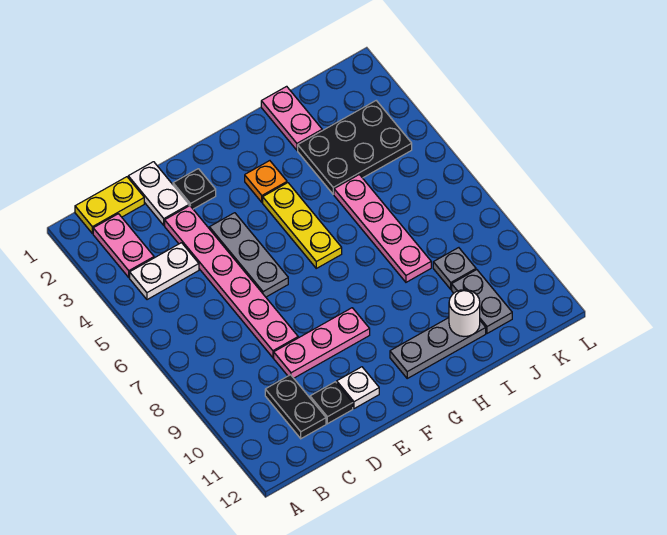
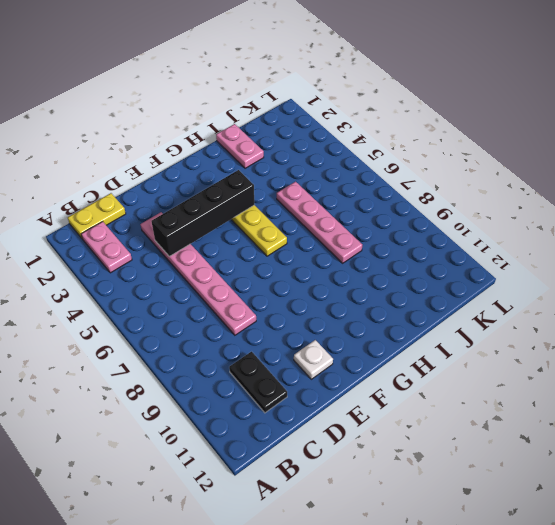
black brick D4:G4 level 2 -> none
none -> white plate B4:C4 level 1
none -> white plate D1:D2 level 1
none -> pink plate D9:F9 level 1

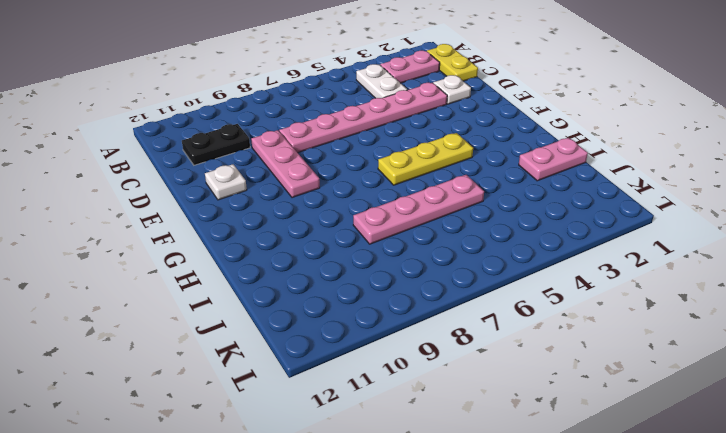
white plate D2 level 1 -> white plate D1:D2 level 1
none -> black plate D11 level 1
none -> black plate E2 level 1
none -> grey plate E4:E6 level 1

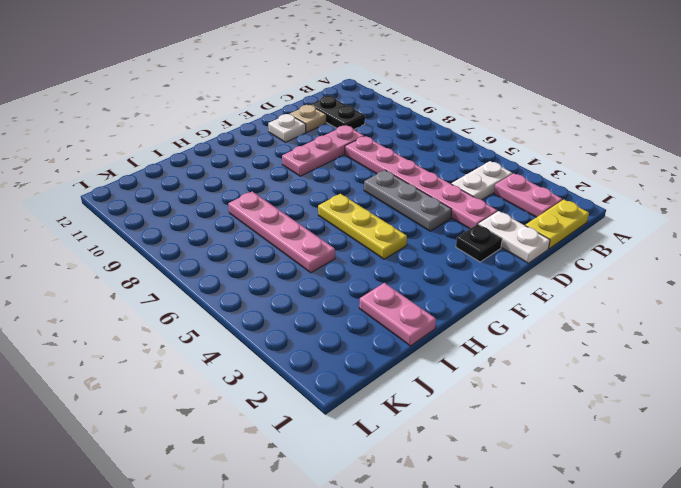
tan plate D11 level 1 -> black plate D11 level 1
none -> orange plate G3 level 1
none -> grey plate G11:I11 level 1
none -> black plate I3:K4 level 1

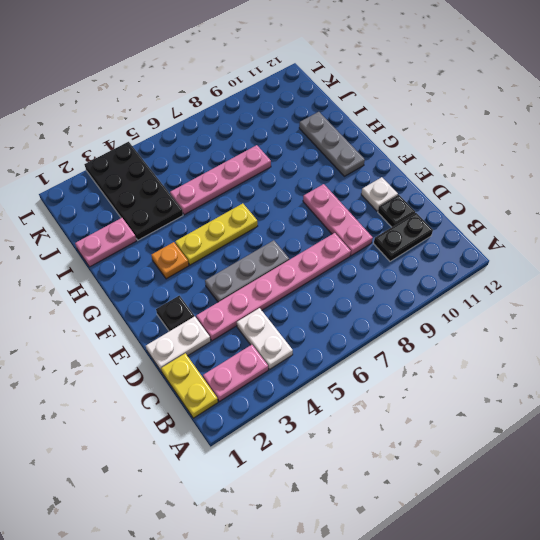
black plate I3:L4 level 1 -> black plate I3:K4 level 1
none -> grey plate J9 level 1
none -> grey plate J10:J11 level 1
none -> white round brick I11 level 2

